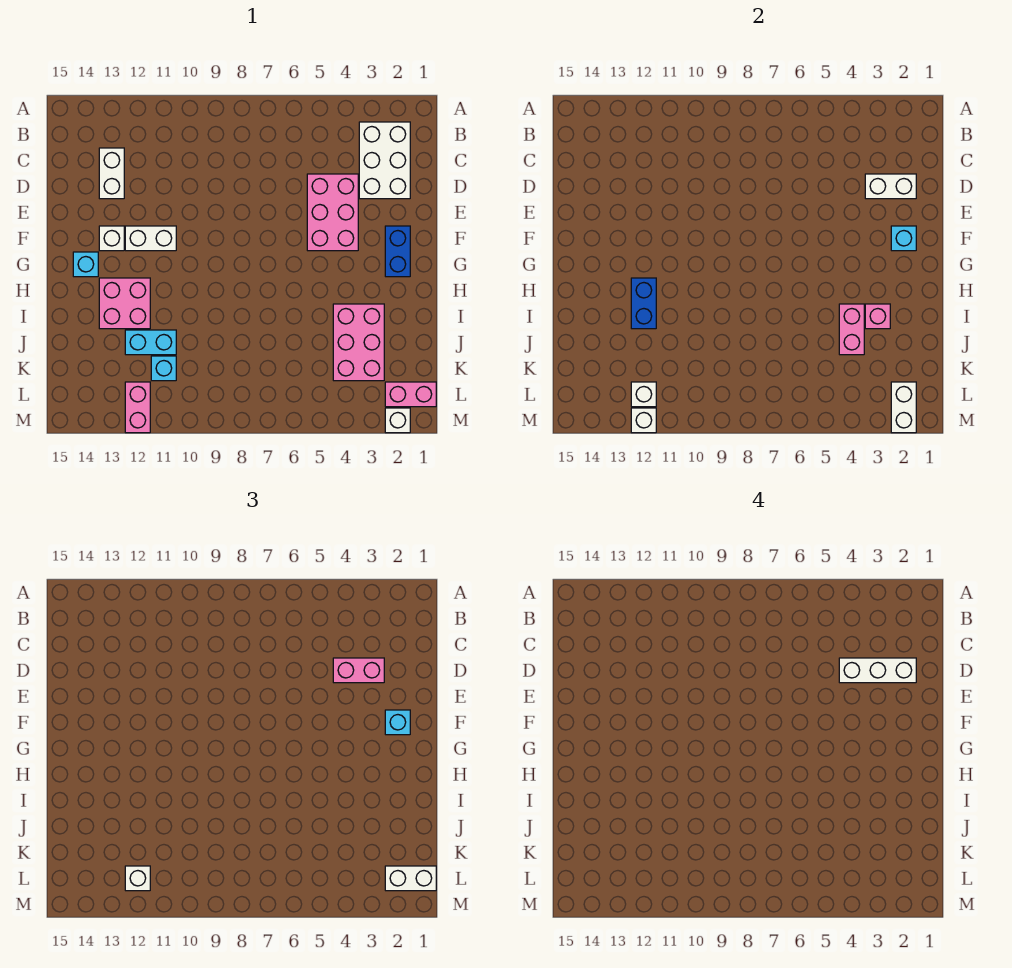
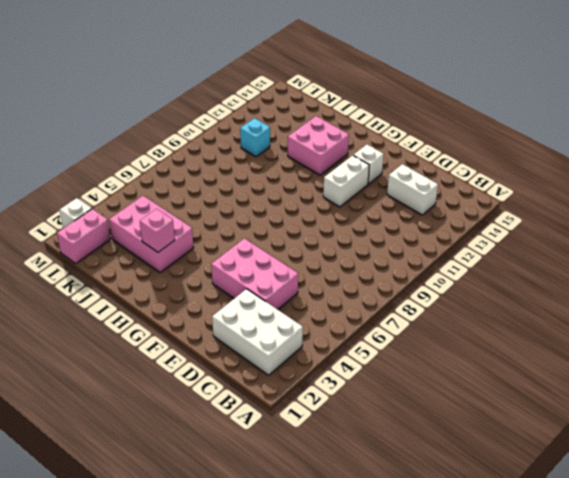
none -> blue brick F2:G2 level 1
none -> cyan brick G14 level 1
none -> cyan brick J11:J12 level 1

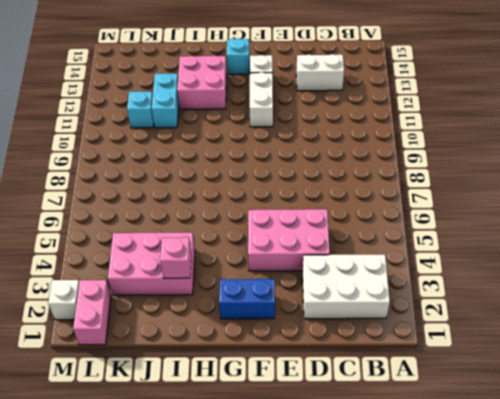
none -> pink brick L12:M12 level 1
none -> white brick D2:D3 level 2
none -> cyan brick F2 level 2

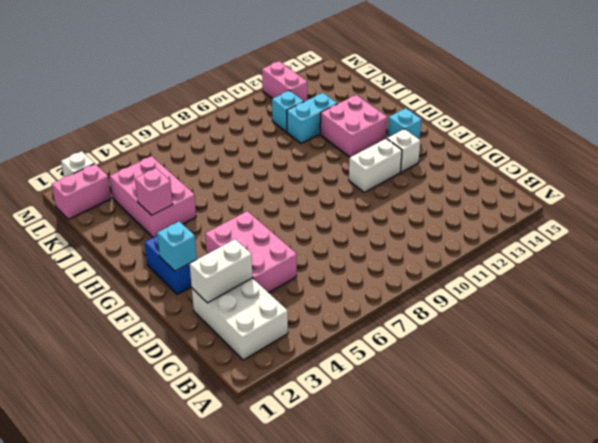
none -> white brick C13:D13 level 1
none -> blue brick H12:I12 level 2
none -> pink brick I4:J4 level 2

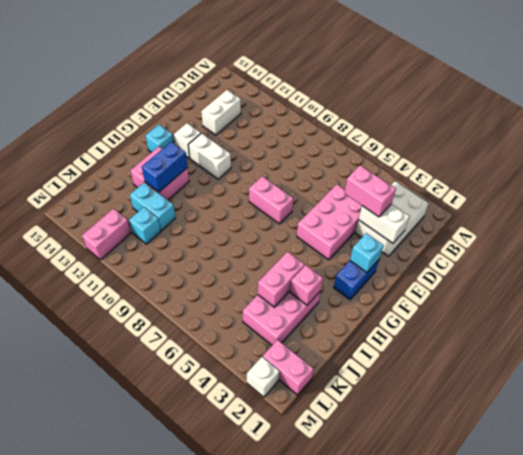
pink brick F7:F8 level 1 -> none
none -> white brick L2:M2 level 2
none -> white brick L12 level 2
none -> white brick M12 level 2

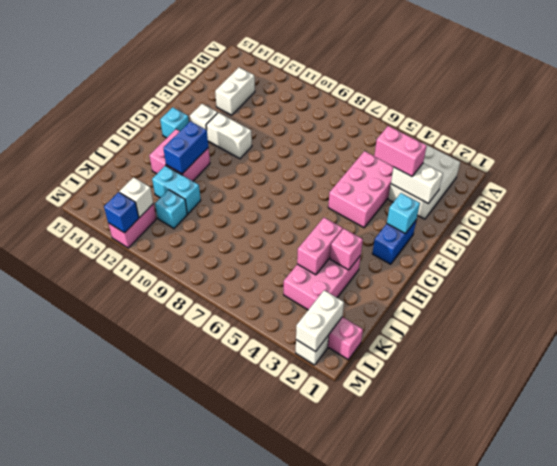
blue brick M12 level 2 -> white brick M12 level 2
none -> cyan brick F2 level 3
none -> white brick L1:L2 level 3
none -> white brick L12 level 3

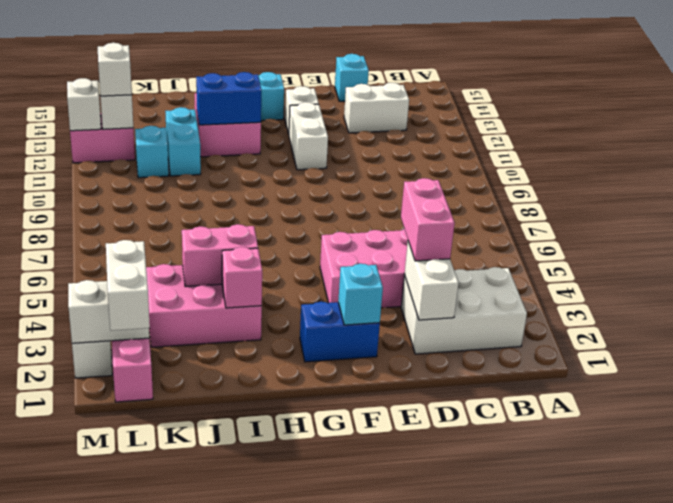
cyan brick D15 level 1 -> cyan brick F2 level 3
none -> white brick D2:D4 level 4

